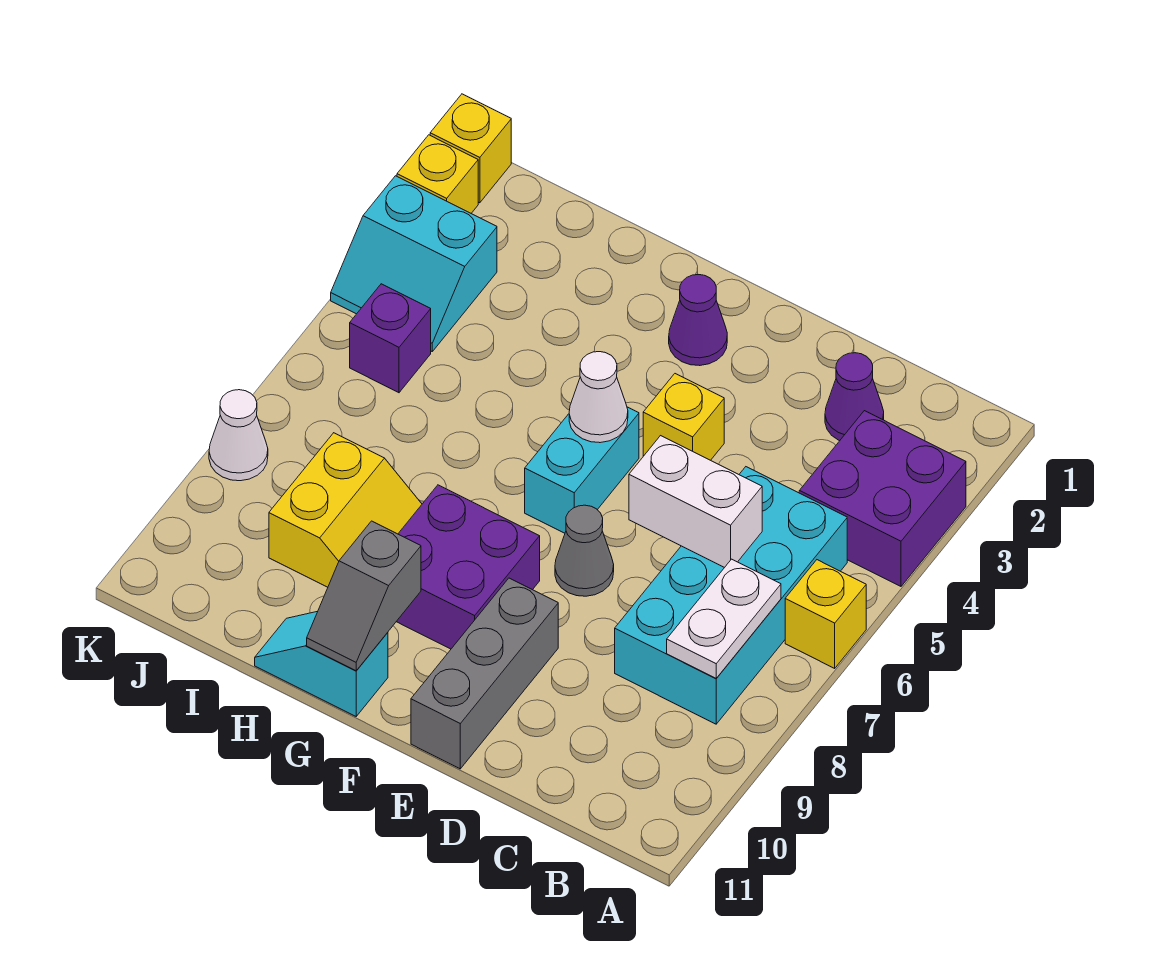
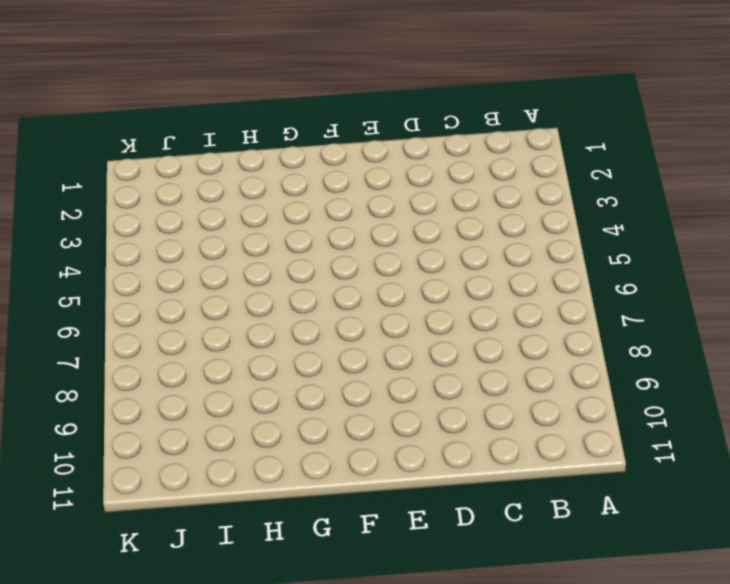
none -> purple brick A3:B4 level 1
none -> yellow brick A6 level 1
none -> cyan brick B5:C8 level 1

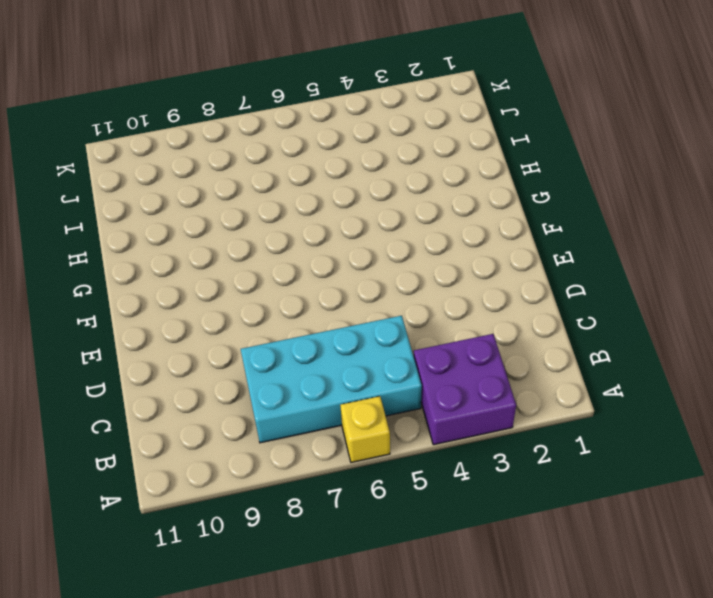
none -> purple cone C2 level 1
none -> yellow brick E4 level 1
none -> grey cone E7 level 1

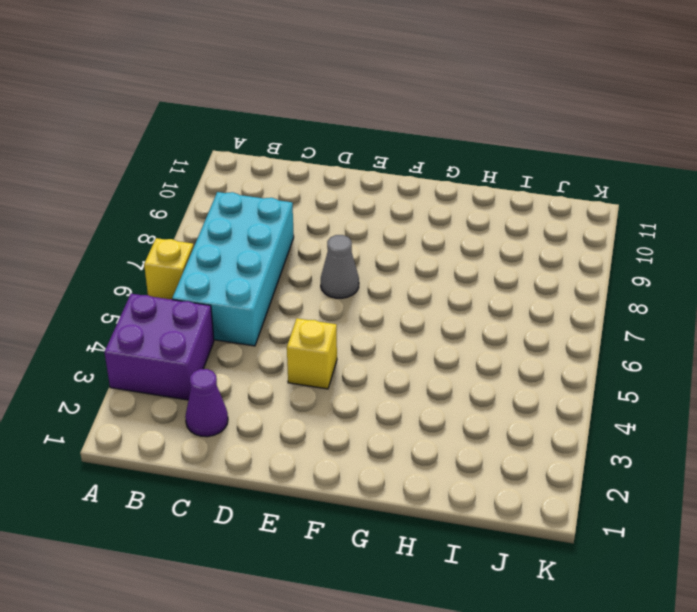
none -> grey brick E9:E11 level 1
none -> purple cone F2 level 1
none -> cyan brick F5:F6 level 1

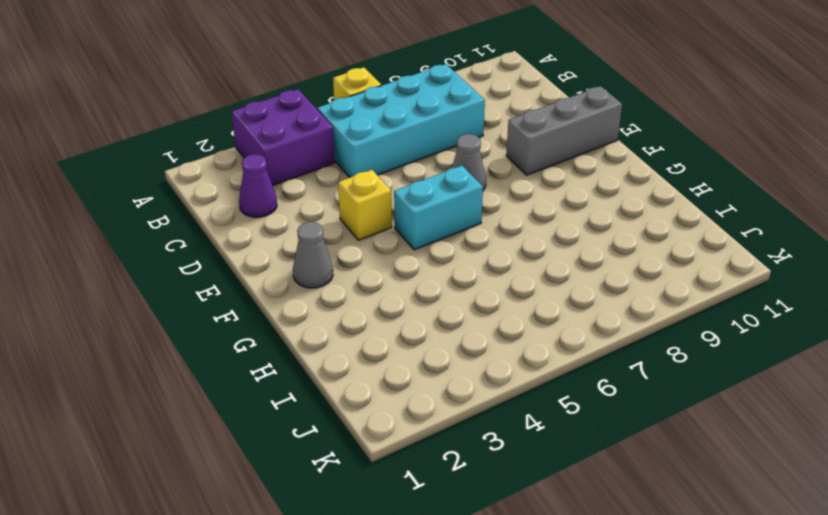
grey cone F2 level 1 -> purple cone F2 level 1
none -> purple brick F8:G9 level 1
none -> cyan slope G11:H11 level 1 top G
none -> yellow slope H8:I9 level 1 top I

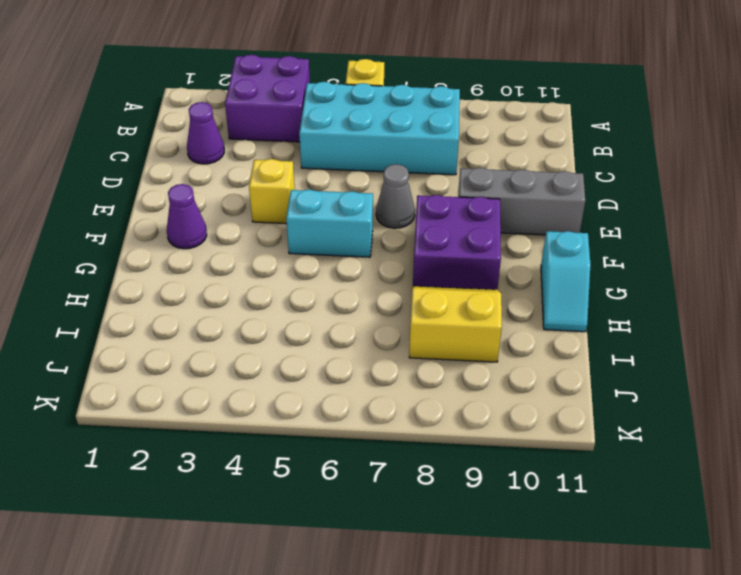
none -> cyan slope J3:K4 level 1 top 3
none -> purple brick J5 level 1
none -> yellow brick K1 level 1

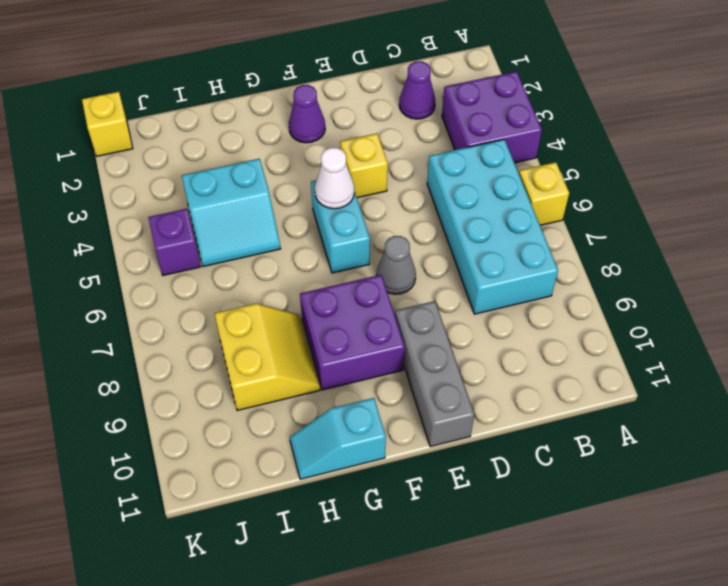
cyan slope H4:I5 level 1 top 4 -> cyan slope J3:K4 level 1 top 3
none -> yellow brick K2 level 1
none -> white cone K8 level 1
none -> white plate B7:B8 level 2

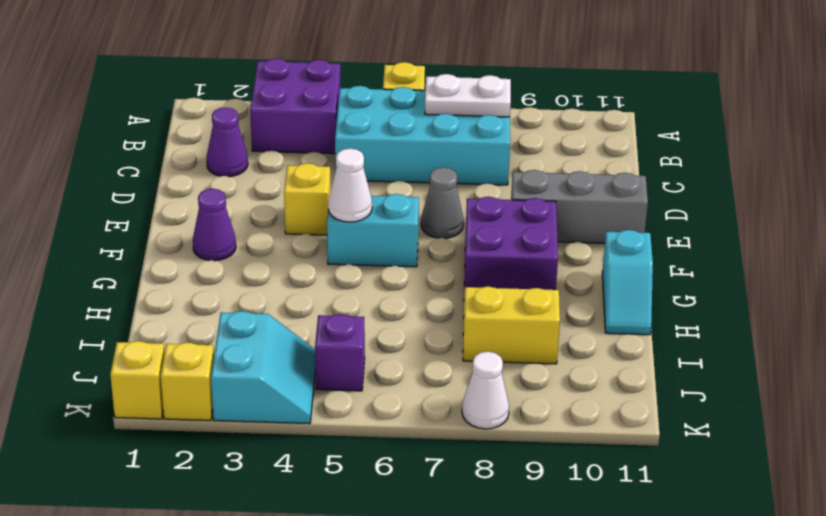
none -> white brick C6:D6 level 2
none -> grey slope G10:G11 level 2 top 10

